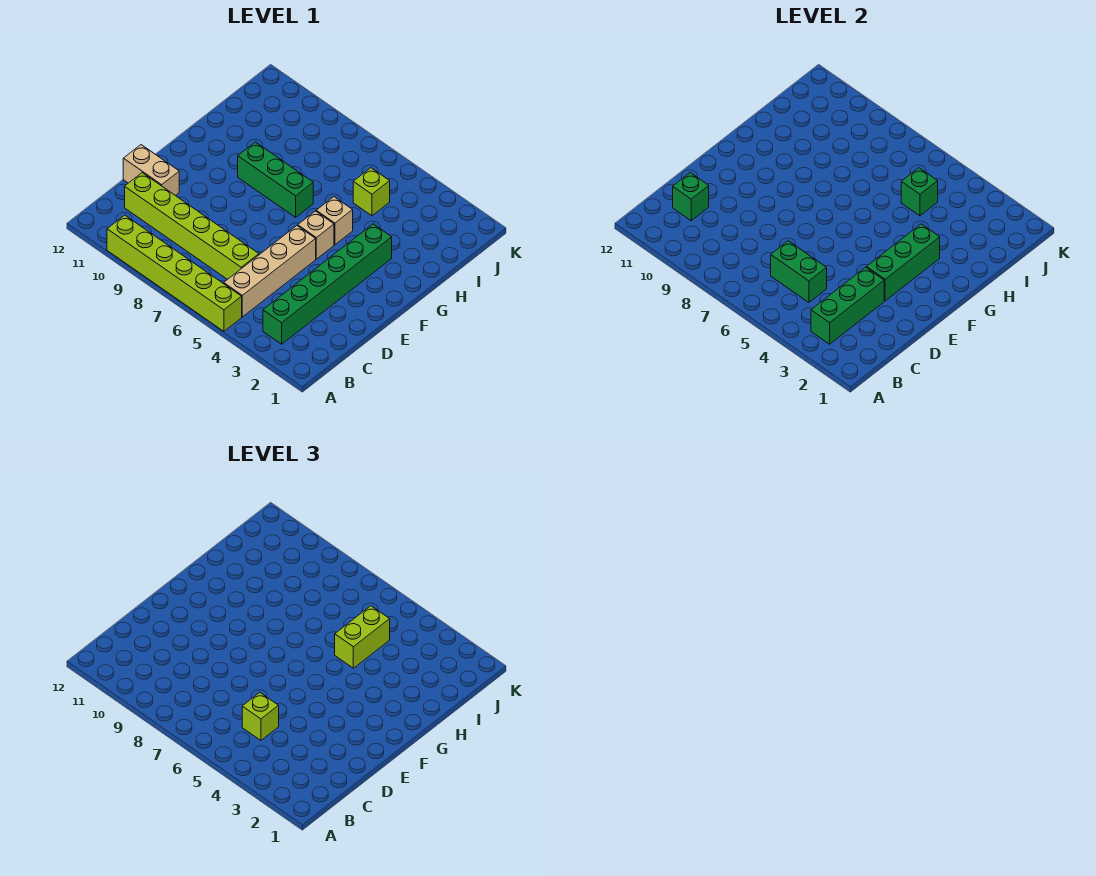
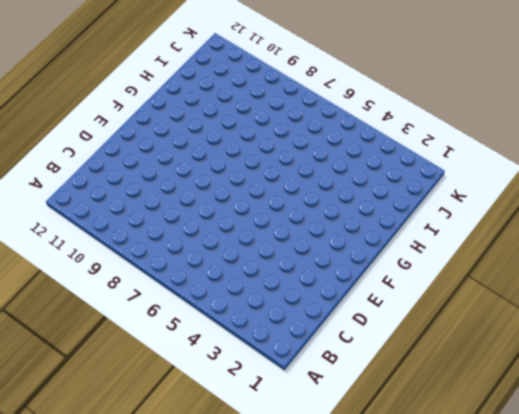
none -> lime brick A5:A10 level 1
none -> green brick B3:G3 level 1
none -> tan brick B5:E5 level 1

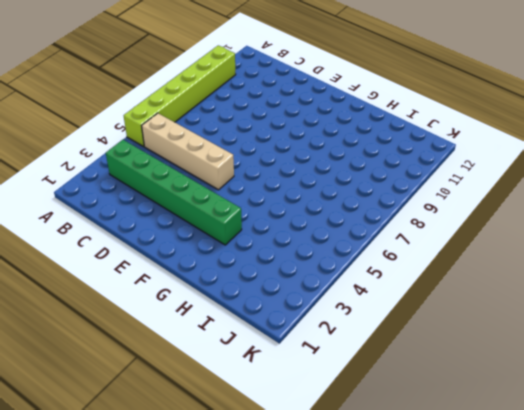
none -> lime brick C6:C11 level 1
none -> tan brick D11:D12 level 1
none -> tan brick F5 level 1

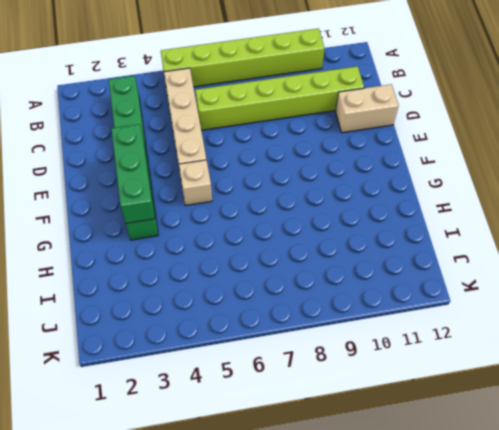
none -> tan brick G5 level 1
none -> green brick G7:G9 level 1
none -> lime brick I5 level 1

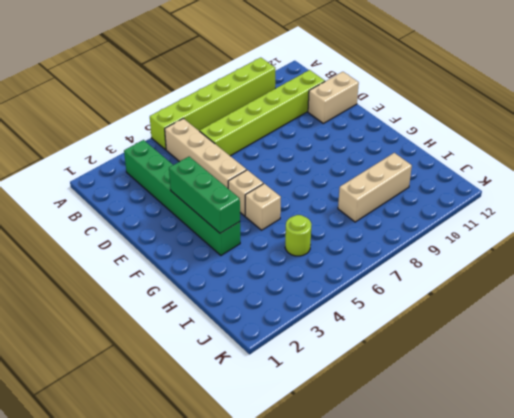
lime round brick I5 level 1 -> lime brick I5 level 1
tan brick I8:I10 level 1 -> none
none -> green brick G7:G9 level 1
none -> green brick B3:D3 level 2
none -> green brick C5:C6 level 2

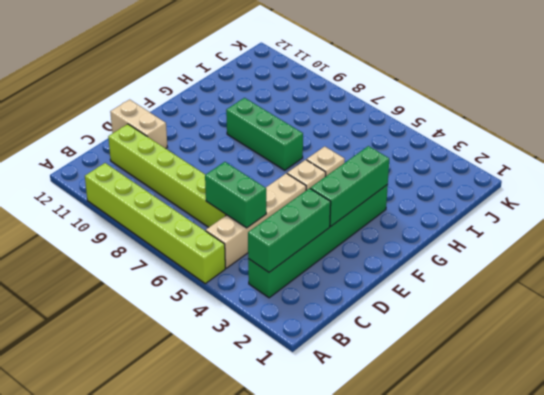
none -> lime brick I5 level 1
none -> green brick C11 level 2
none -> green brick I5 level 2

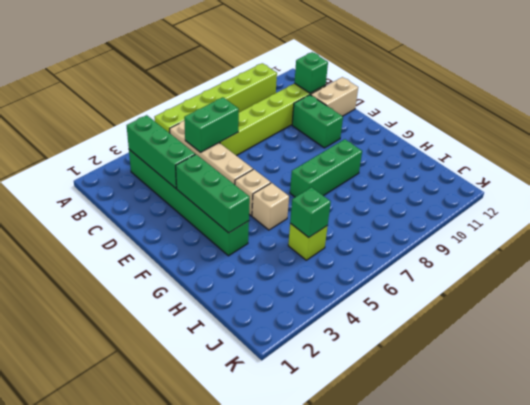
green brick D10:E10 level 1 -> none
none -> lime brick C5 level 3
none -> lime brick H5:I5 level 3

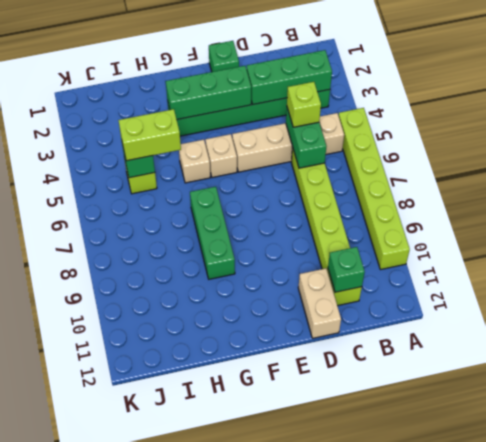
green brick E1 level 1 -> none

